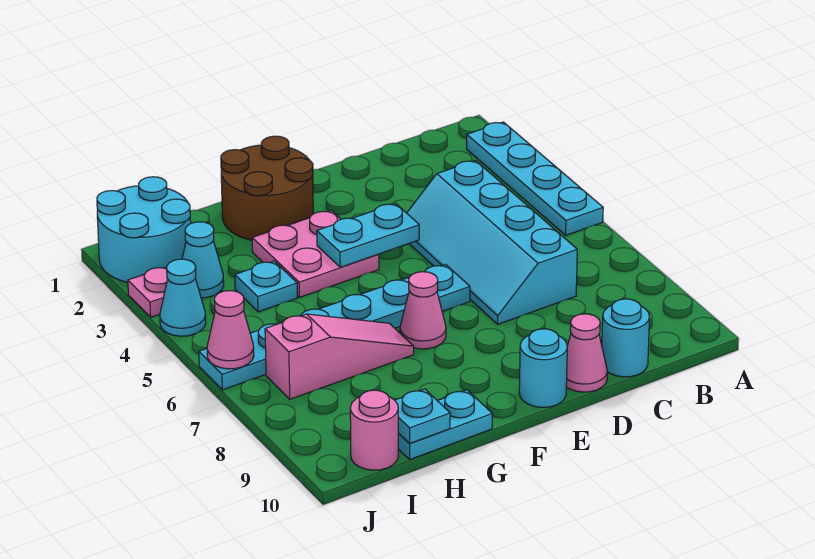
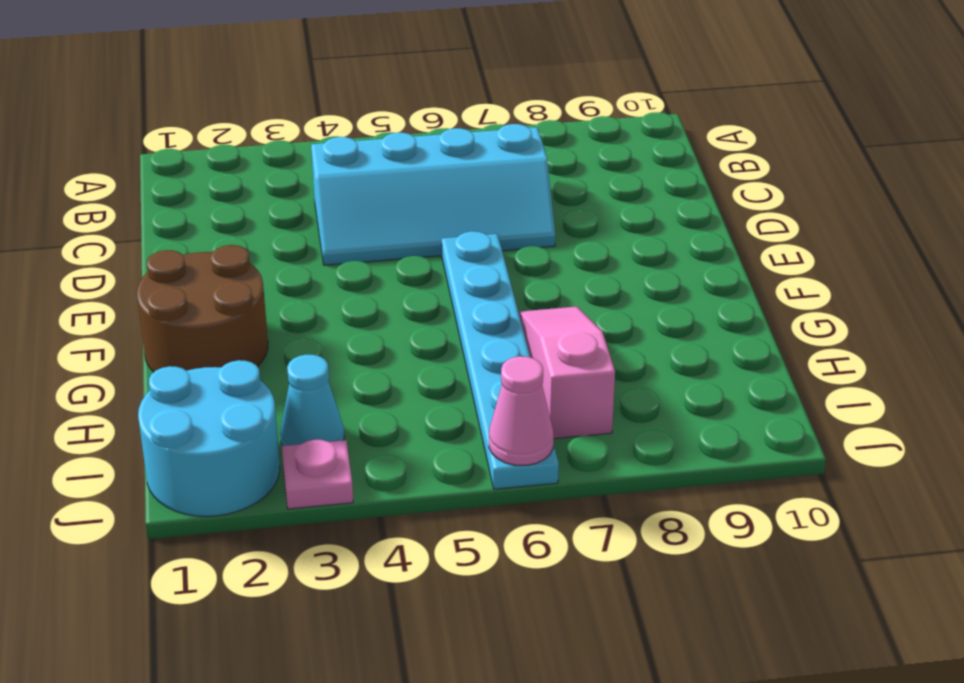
none -> cyan plate A2:A5 level 1
none -> cyan round brick C10 level 1
none -> pink cone D10 level 1

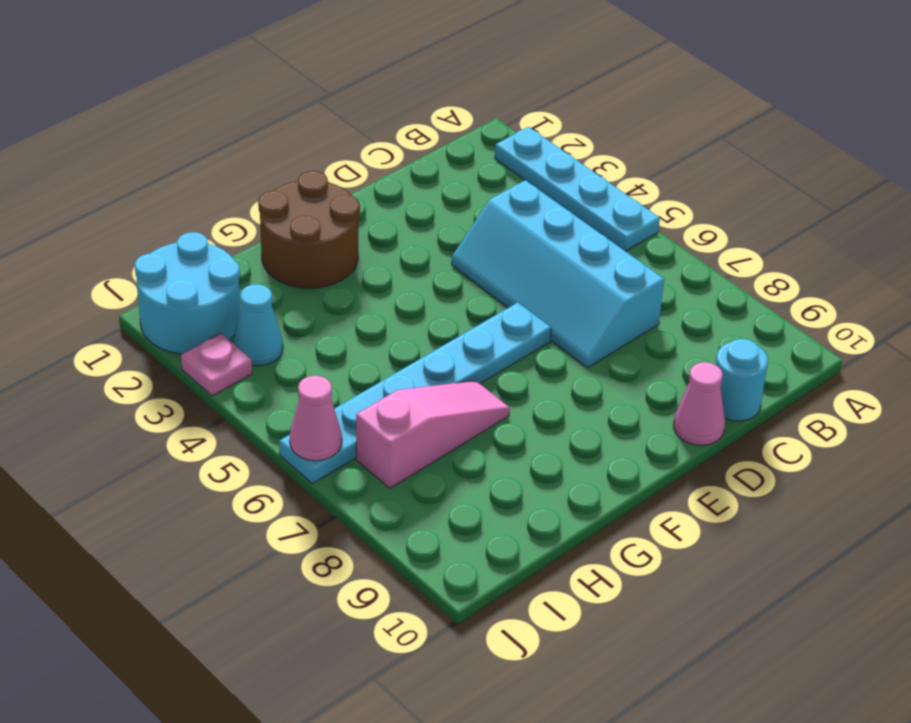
none -> cyan round brick E10 level 1
none -> pink plate F3:G4 level 1
none -> pink cone F7 level 1

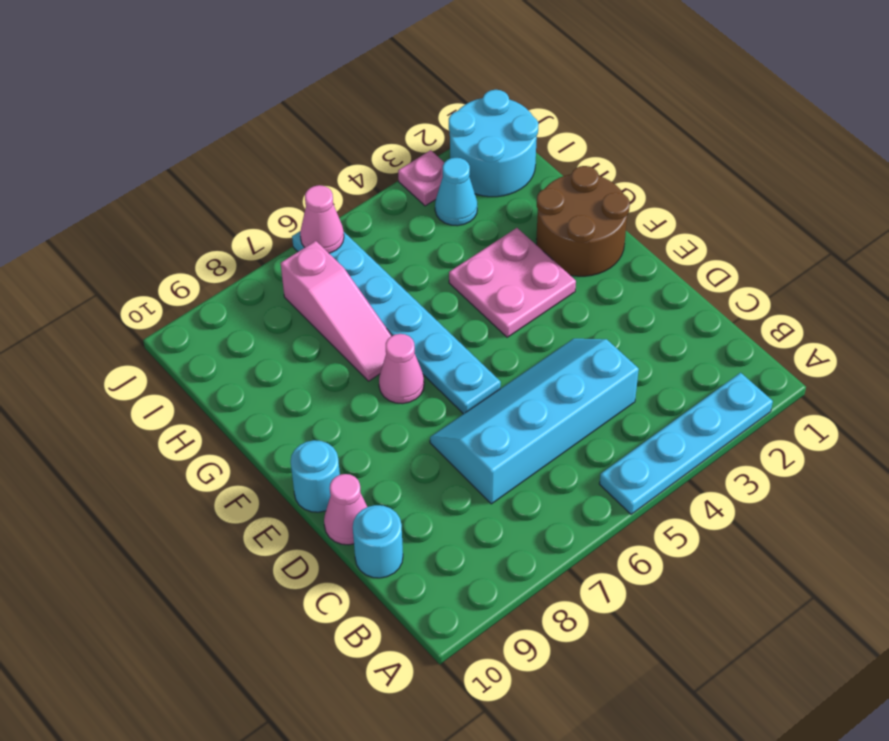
none -> cyan plate G10:H10 level 1
none -> cyan plate H4 level 1
none -> pink round brick I10 level 1

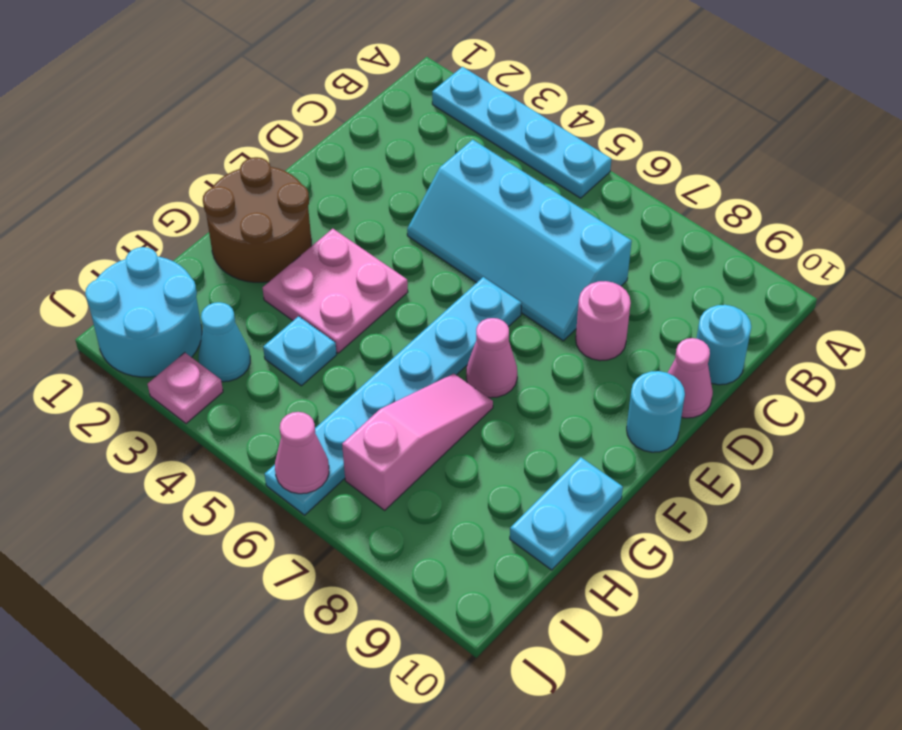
pink round brick D8 level 1 -> pink round brick I10 level 1
none -> cyan cone J4 level 1
none -> cyan plate E4:F4 level 2
none -> cyan plate H10 level 2

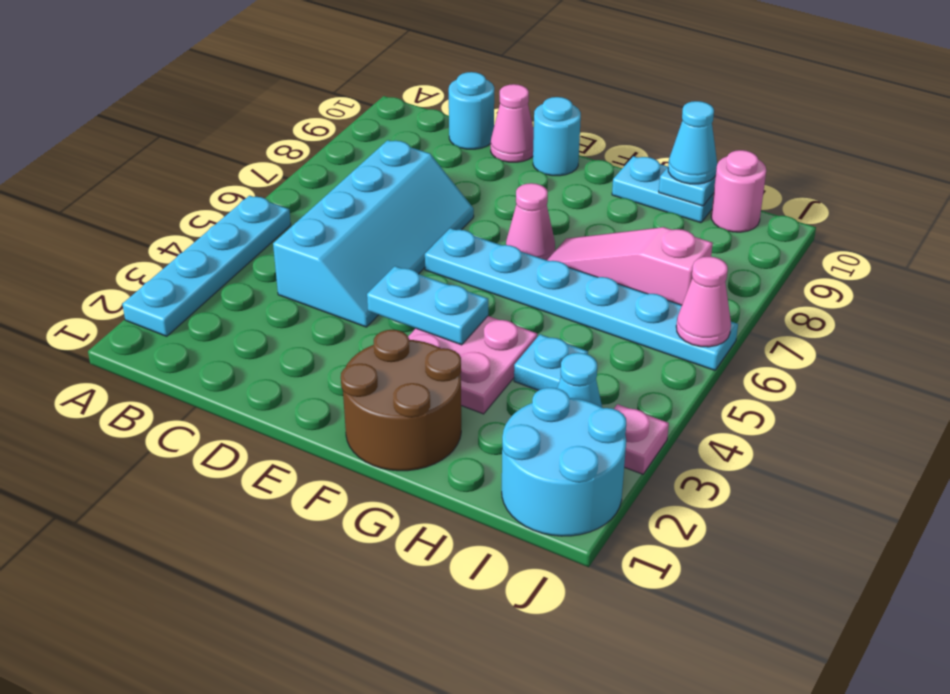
cyan cone H10 level 3 -> cyan cone J4 level 1

